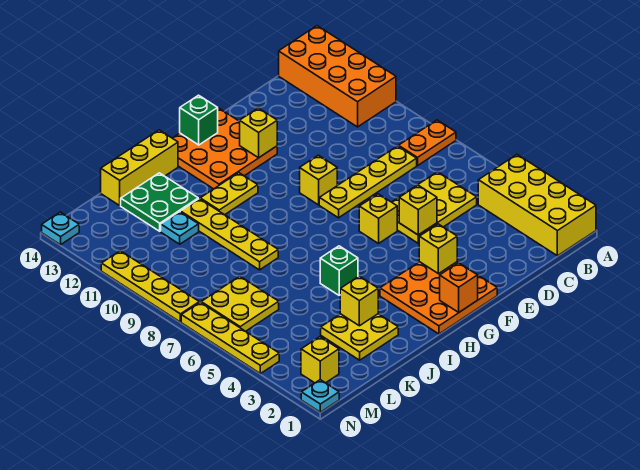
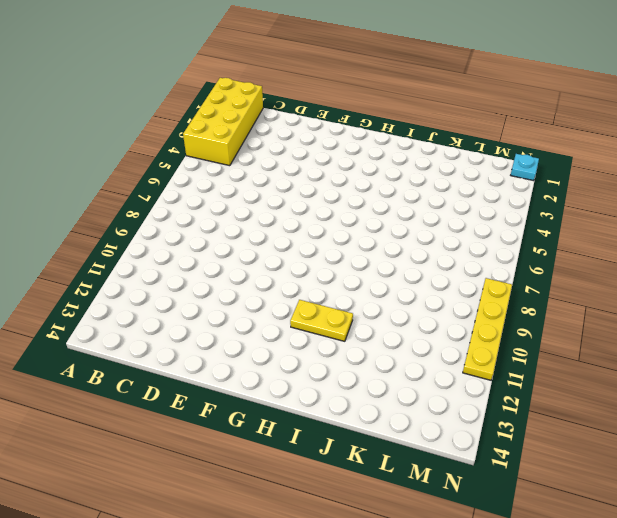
none -> orange plate A8:B8 level 1
none -> orange brick A11:B14 level 1
none -> yellow plate C5:E6 level 1

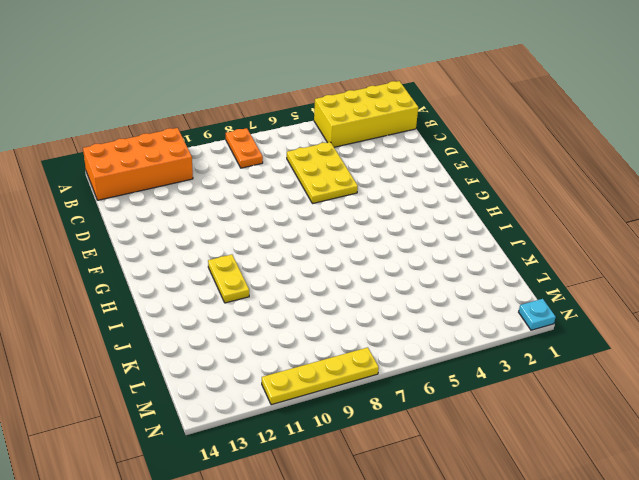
none -> yellow plate C8:F8 level 1
none -> orange plate F1:H3 level 1
none -> yellow brick F6 level 1

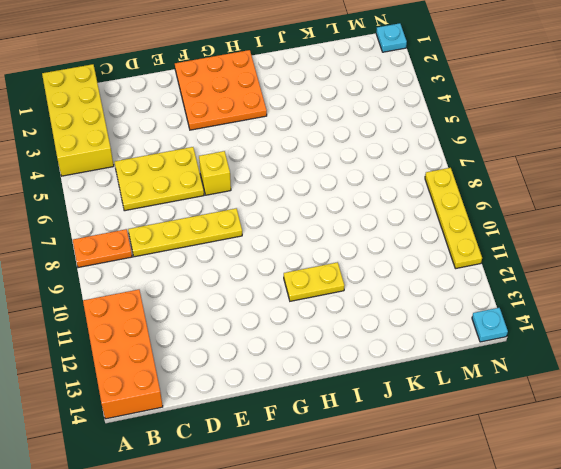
none -> yellow brick F9 level 1
none -> orange plate F12:H14 level 1
none -> green brick I5 level 1

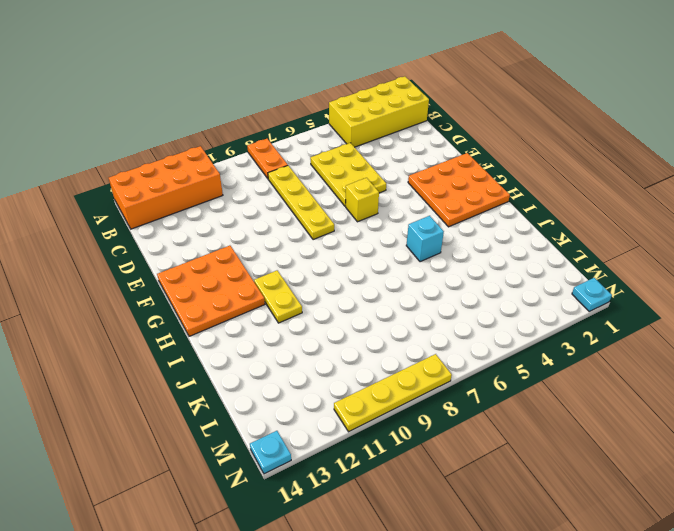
cyan brick I5 level 1 -> green brick I5 level 1
none -> yellow brick F9 level 1
none -> yellow brick I14:K14 level 1
none -> yellow plate J2:K3 level 1

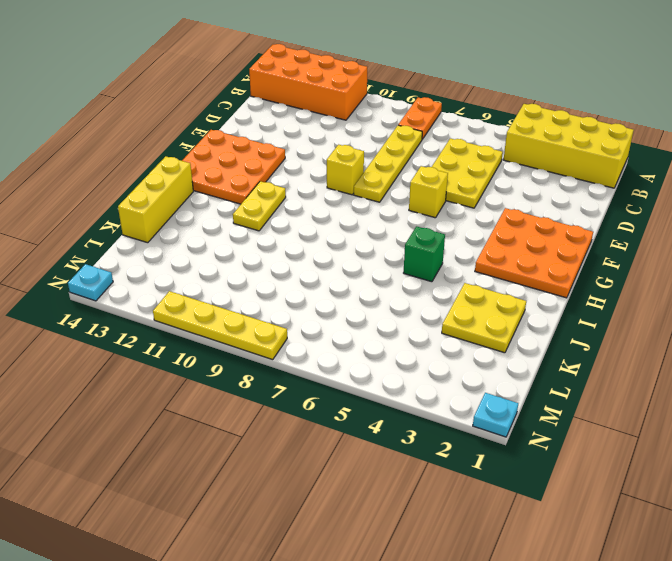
none -> yellow plate J8:J11 level 1
none -> green plate J12:K13 level 1
none -> cyan plate K11 level 1

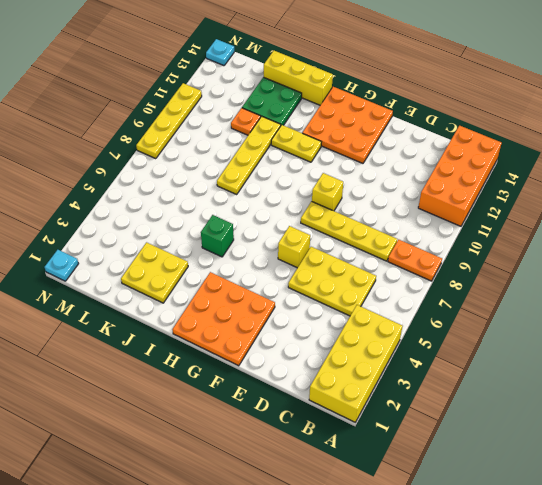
orange plate K11 level 1 -> cyan plate K11 level 1
none -> yellow plate L6:M7 level 1
none -> yellow brick M2 level 1
none -> yellow plate N4:N7 level 1

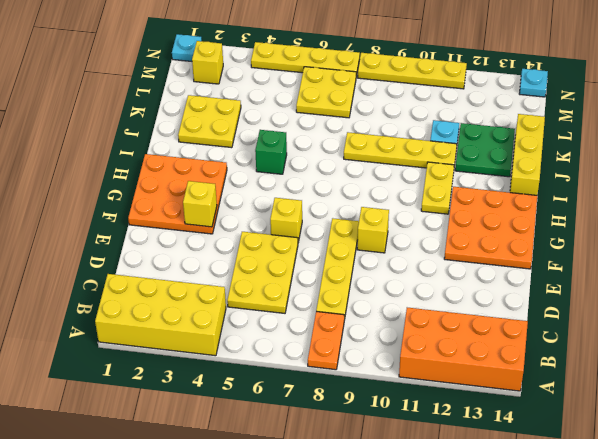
none -> yellow brick E5 level 2
none -> yellow brick F12 level 2
none -> orange brick G1 level 2

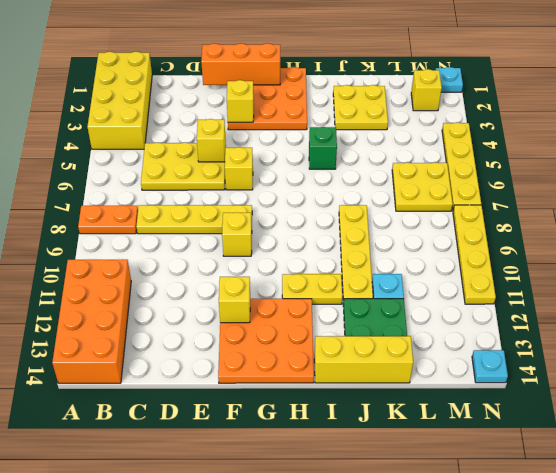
orange brick E1:G1 level 2 -> orange brick G1 level 2
none -> green brick G14 level 2
none -> yellow brick J3 level 2

